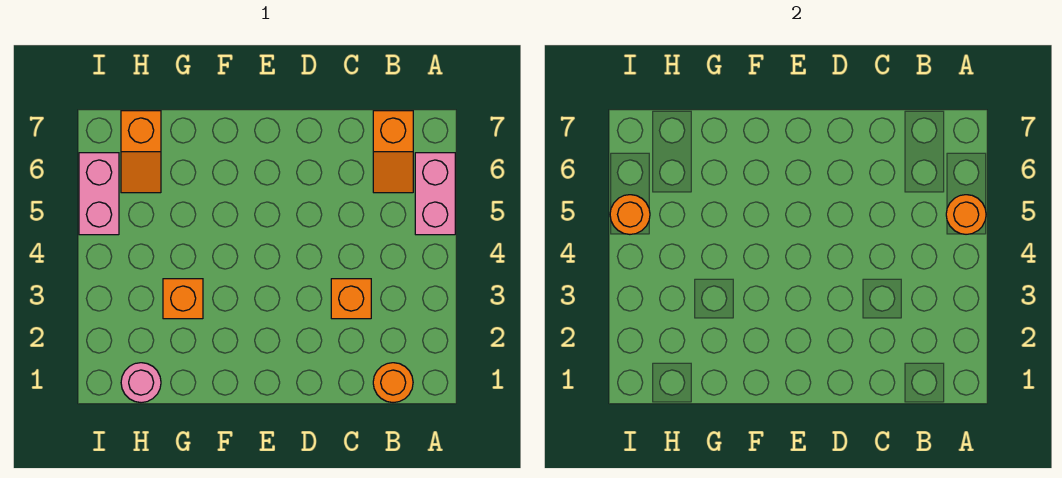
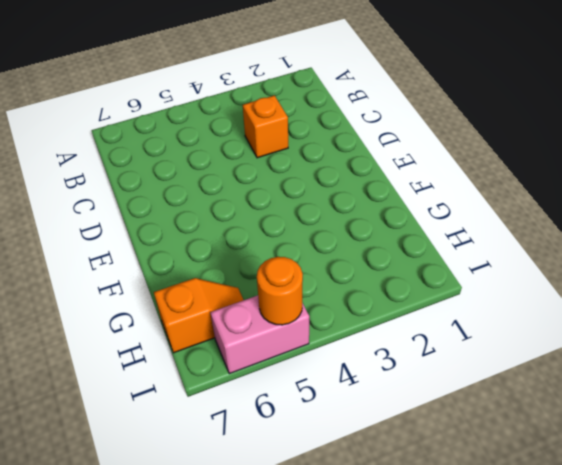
none -> pink brick A5:A6 level 1
none -> orange round brick B1 level 1

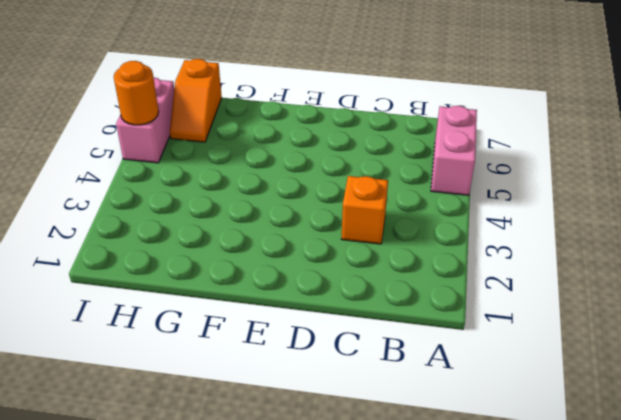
none -> orange round brick B1 level 1
none -> orange slope B6:B7 level 1 top 7

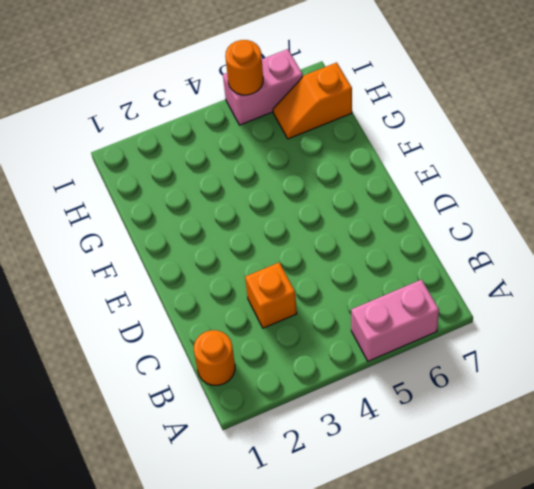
none -> orange slope B6:B7 level 1 top 7
none -> orange brick G3 level 1

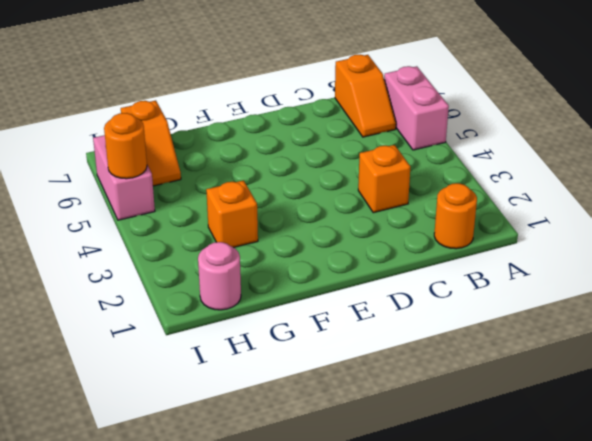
none -> orange round brick A5 level 2

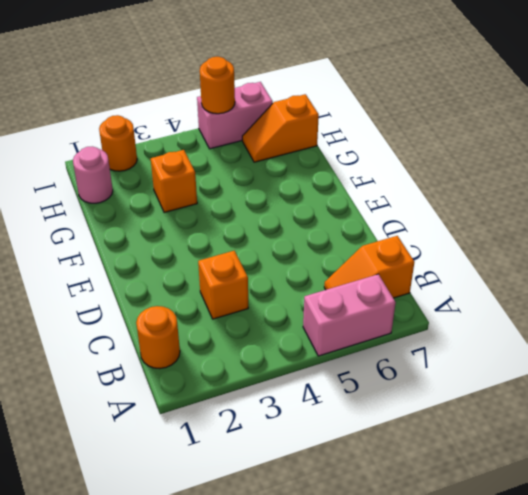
orange round brick I2 level 1 -> orange round brick A5 level 2

